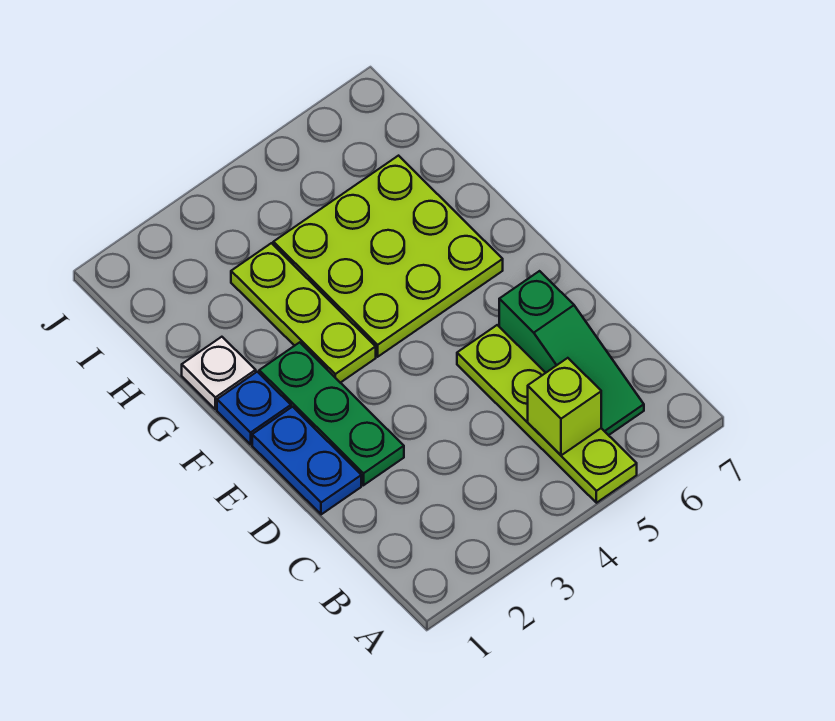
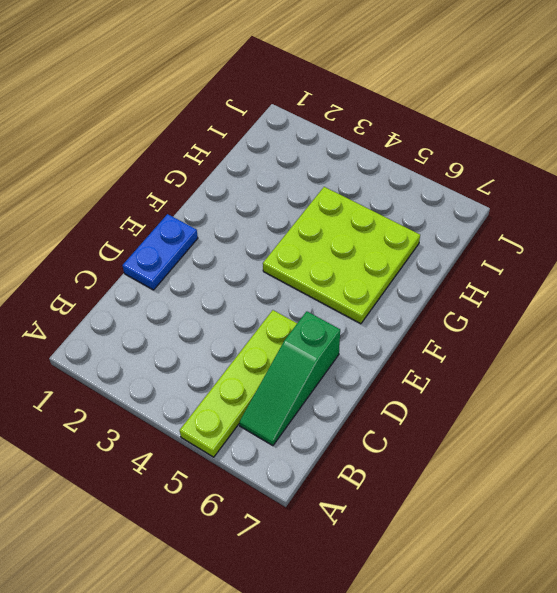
none -> green plate D2:F2 level 1
none -> blue plate F1 level 1

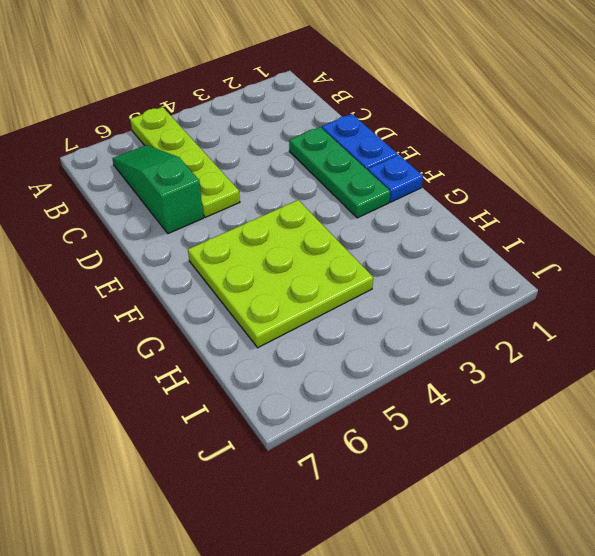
none -> lime plate F3:H3 level 1
none -> white plate G1 level 1

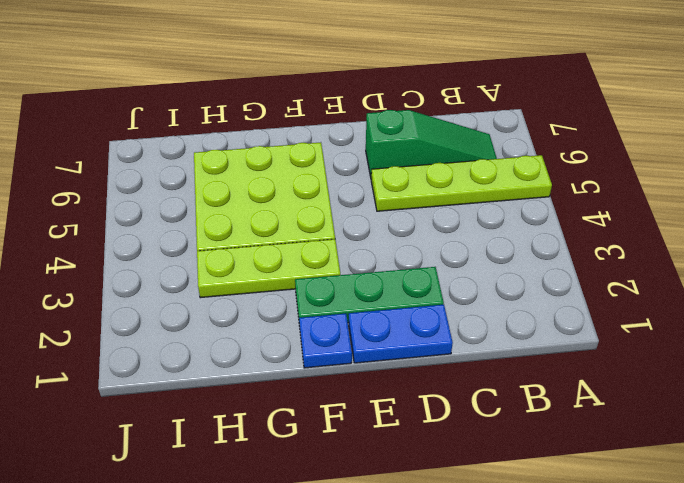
none -> white plate G1 level 1
none -> lime brick B5 level 2

